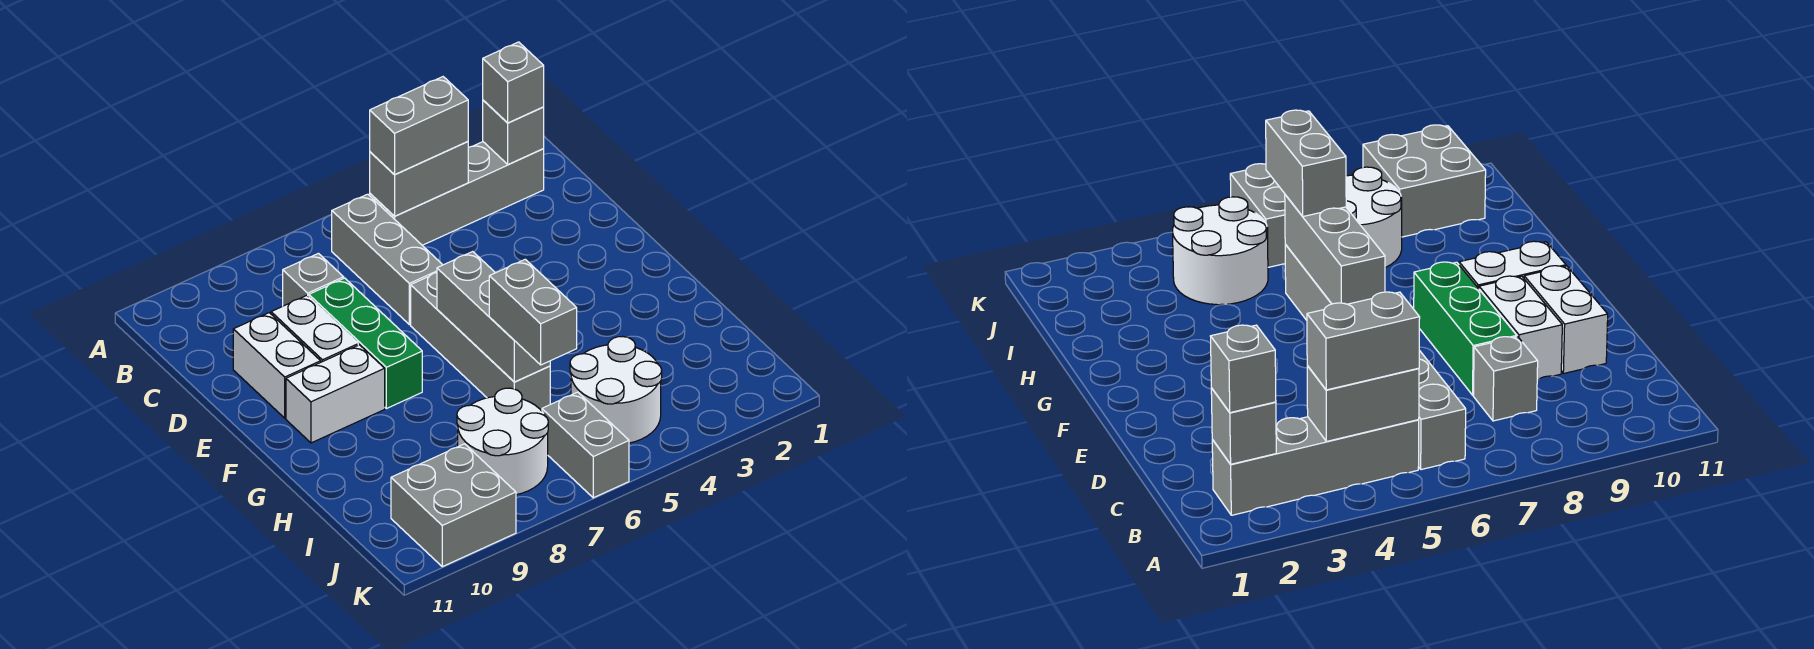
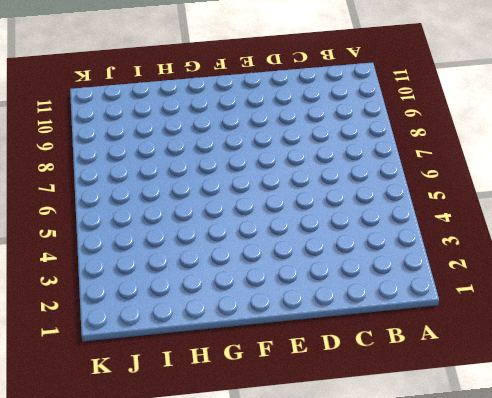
none -> grey brick B2:B5 level 1
none -> grey brick B6:D6 level 1
none -> grey brick C8 level 1

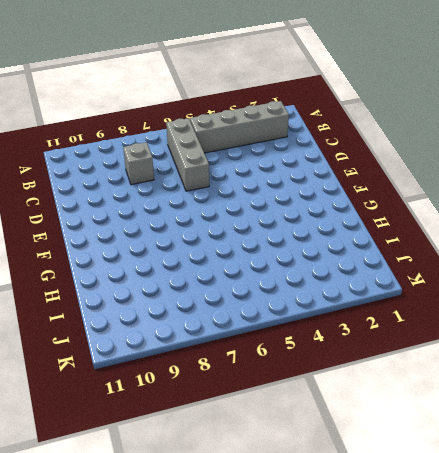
none -> green brick D8:F8 level 1
none -> white brick D9:E9 level 1
none -> white brick D10:E10 level 1

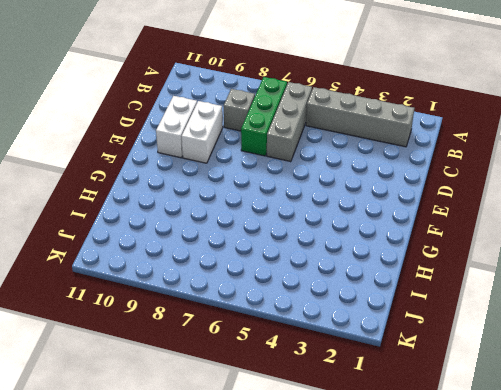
green brick B7:D7 level 1 -> green brick D8:F8 level 1
none -> grey brick E6:H6 level 1
none -> white brick F9:F10 level 1
none -> white round brick I4:J5 level 1

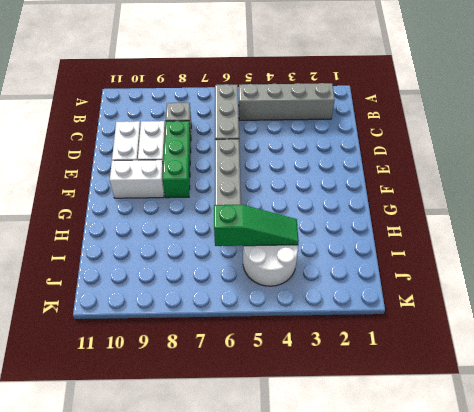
green slope I4:I6 level 2 top 6 -> none
none -> white round brick I7:J8 level 1
none -> grey brick J6:K6 level 1
none -> grey brick J9:K10 level 1

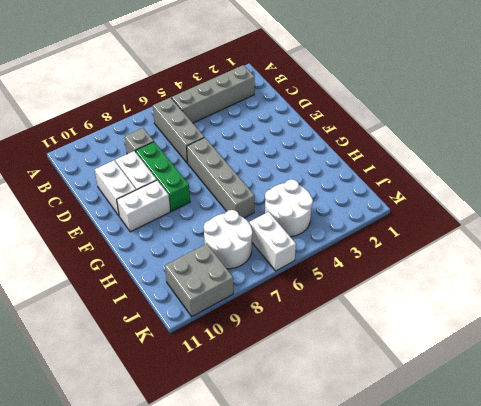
white brick J6:K6 level 1 -> grey brick J6:K6 level 1
none -> grey brick B2 level 2
none -> grey brick B4:B5 level 2
none -> grey brick F6:H6 level 2

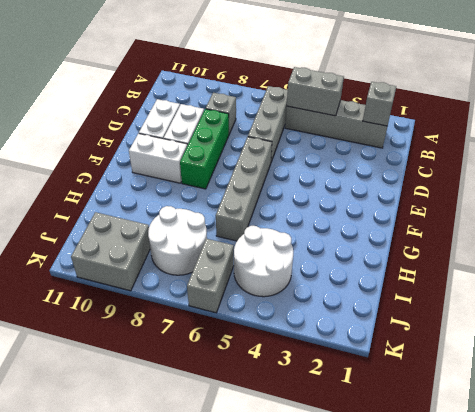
none -> grey brick F6:H6 level 2
none -> grey brick B2 level 3
none -> grey brick B4:B5 level 3

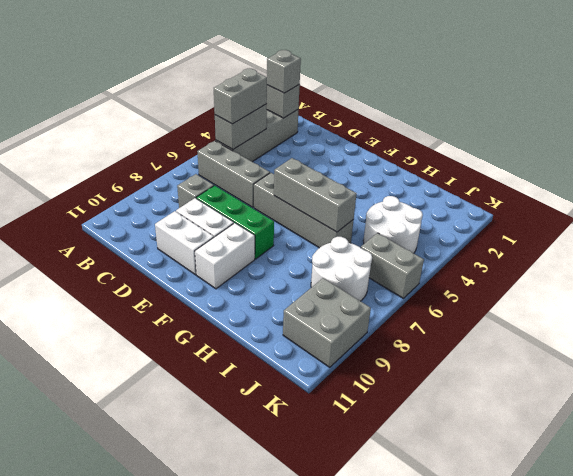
none -> grey brick H6:I6 level 3

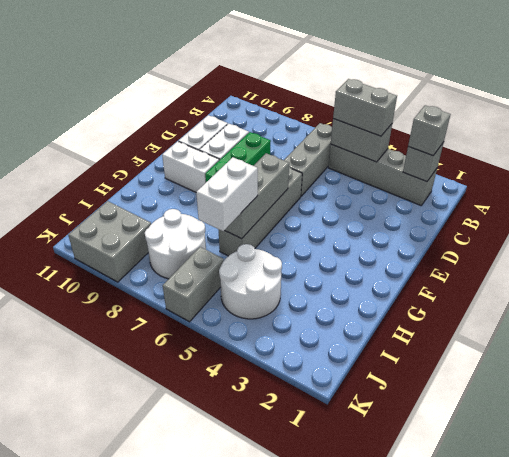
white brick H6:I6 level 3 -> grey brick H6:I6 level 3
none -> grey brick C8 level 1

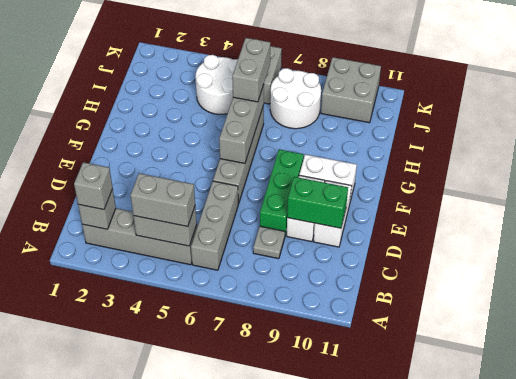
grey plate C8 level 1 -> grey brick C8 level 1
green brick D9:D10 level 2 -> none

